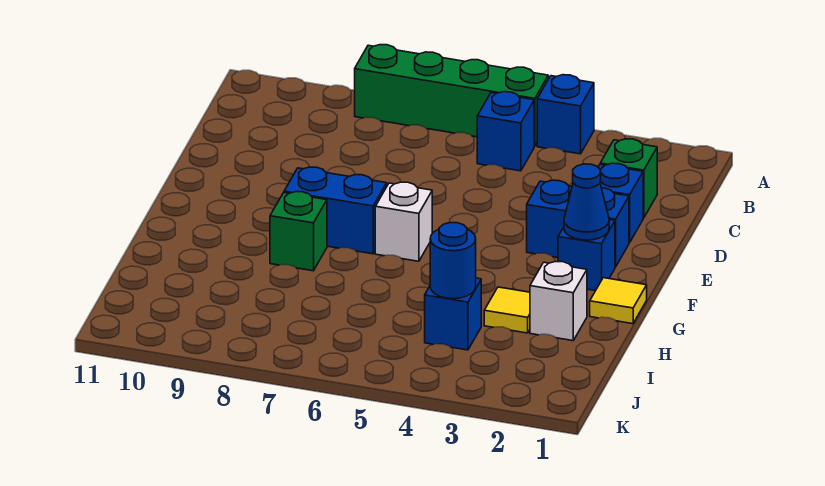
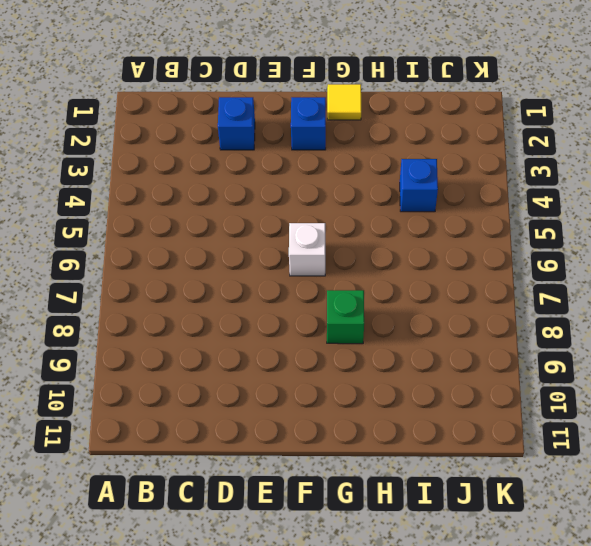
none -> blue brick A4 level 1
none -> green brick A5:A8 level 1
none -> blue brick B5 level 1

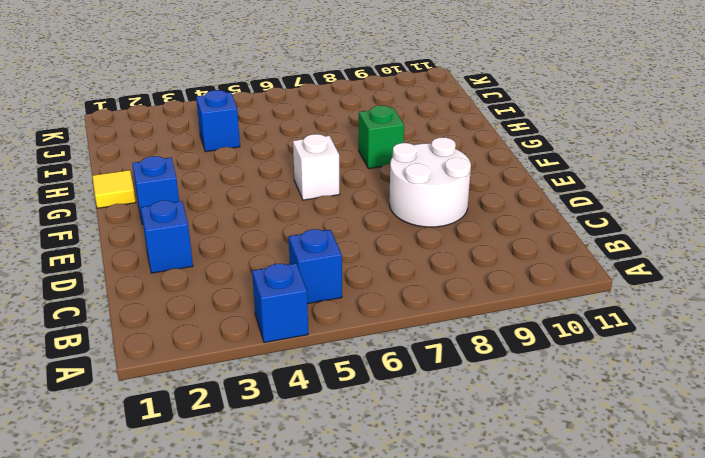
white round brick D8:E9 level 1 -> none
none -> green brick A5:A8 level 1
none -> green brick C2 level 1
none -> blue brick E2:E3 level 1

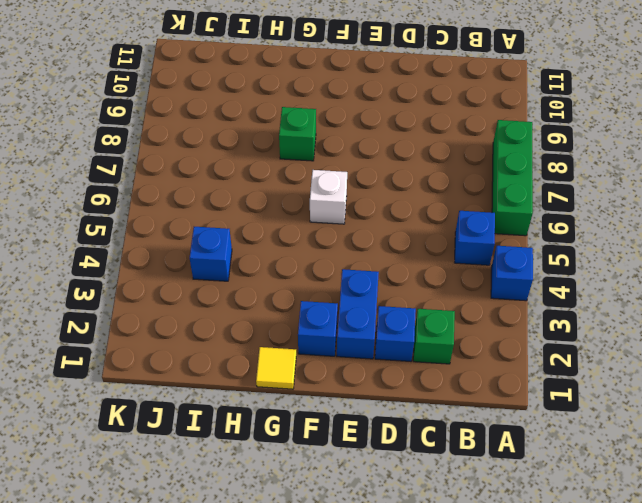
green brick A6:A8 level 1 -> green brick A5:A8 level 1
none -> blue brick F7:F8 level 1
none -> white brick H2 level 1
none -> yellow tile H3 level 1

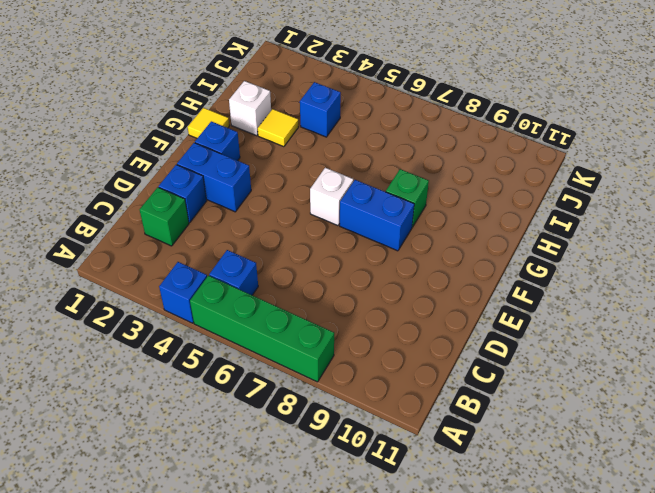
none -> blue cone F2 level 2
none -> blue round brick I4 level 2

